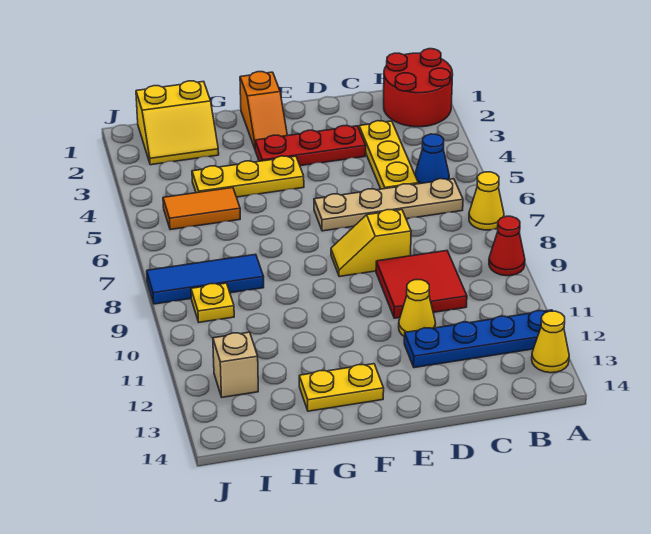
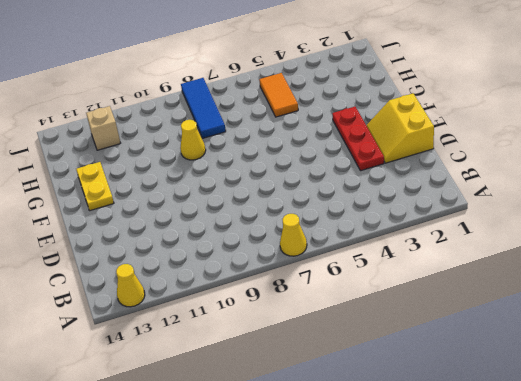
yellow slope D1:E2 level 1 top 1 -> yellow slope H1:I2 level 1 top 1
yellow cone G9 level 1 -> yellow cone D11 level 1
none -> red round brick A1:B2 level 1
none -> red cone A9 level 1
none -> blue plate A12:D12 level 1

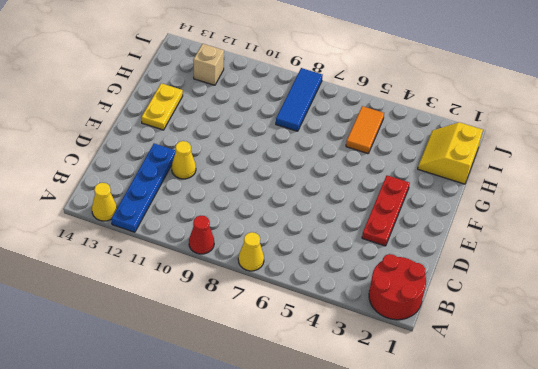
none -> blue cone B5 level 1
none -> tan plate B6:E6 level 1
none -> yellow plate C3:C5 level 1

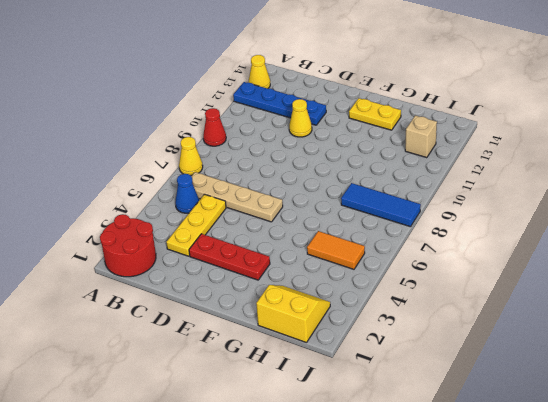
none -> red tile C9:D10 level 1
none -> yellow slope D8:E8 level 1 top D
none -> orange slope F1:F2 level 1 top 1

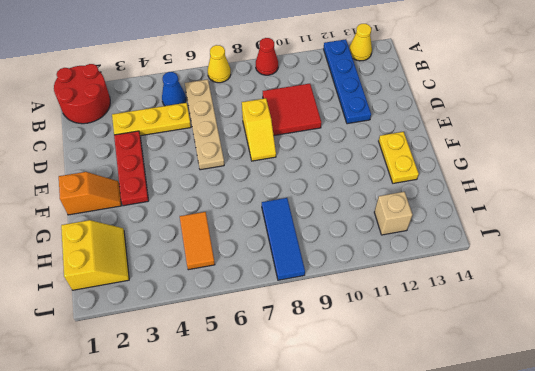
none -> yellow cone D11 level 1
none -> yellow plate F4:H4 level 1
none -> yellow plate I9 level 1

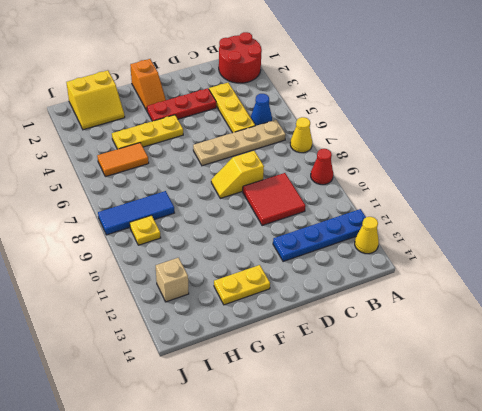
none -> yellow cone D11 level 1

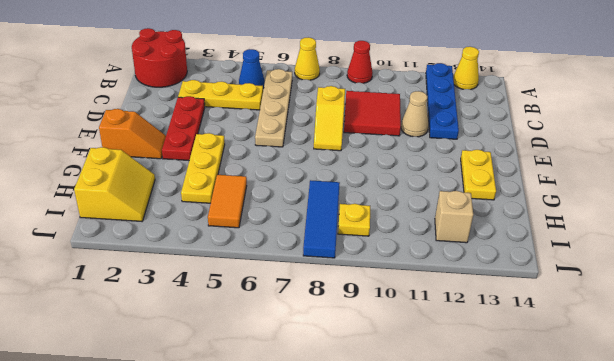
tan cone D11 level 1 -> yellow cone D11 level 1

